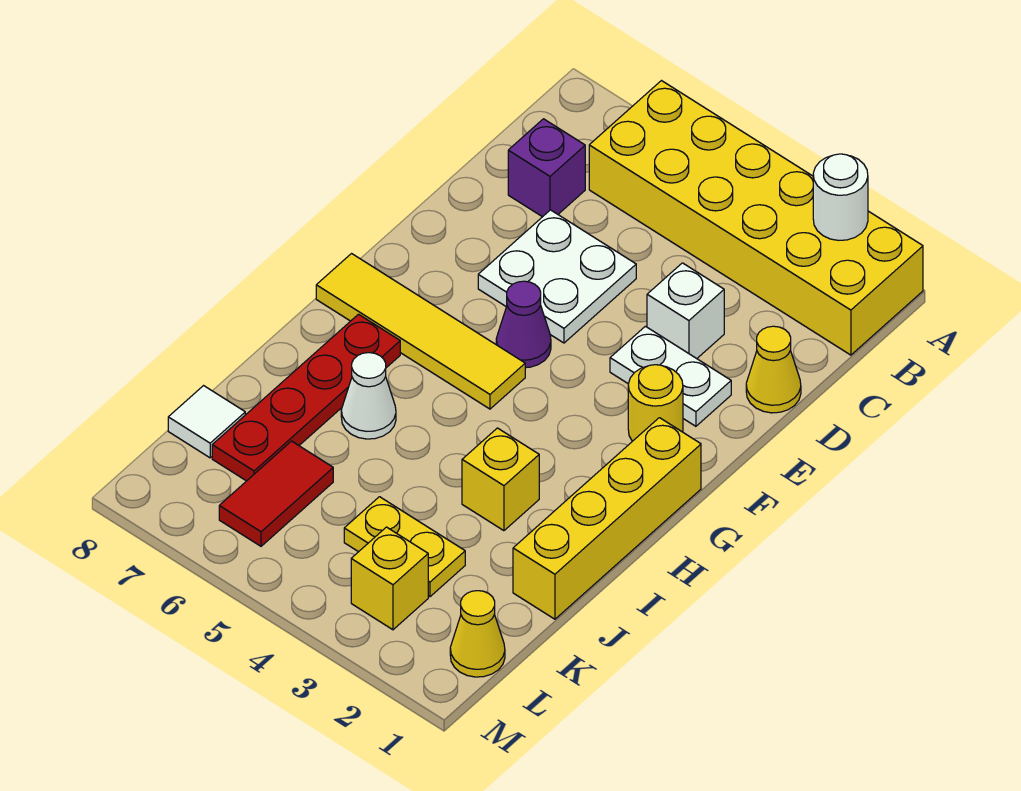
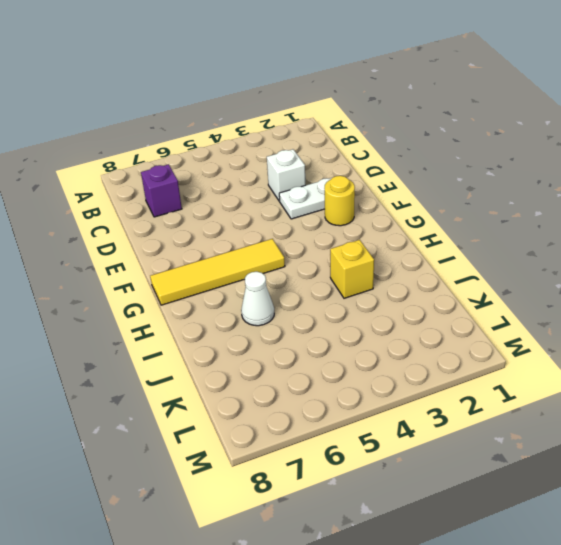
none -> yellow brick A1:B6 level 1
none -> yellow cone D1 level 1
none -> white plate D5:E6 level 1

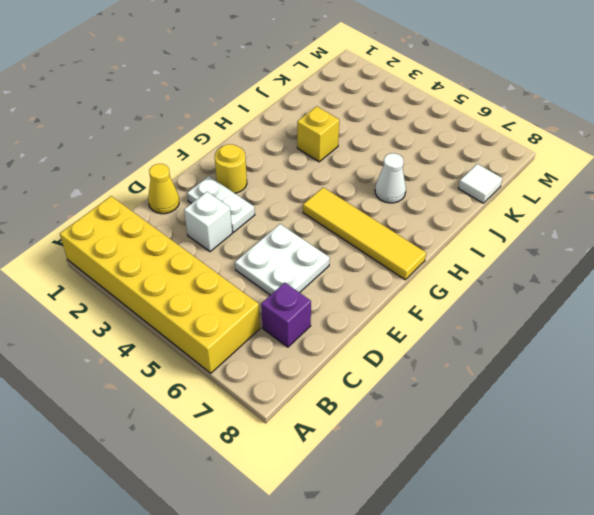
none -> purple cone F5 level 1
none -> yellow brick G1:J1 level 1
none -> red plate H7:K7 level 1

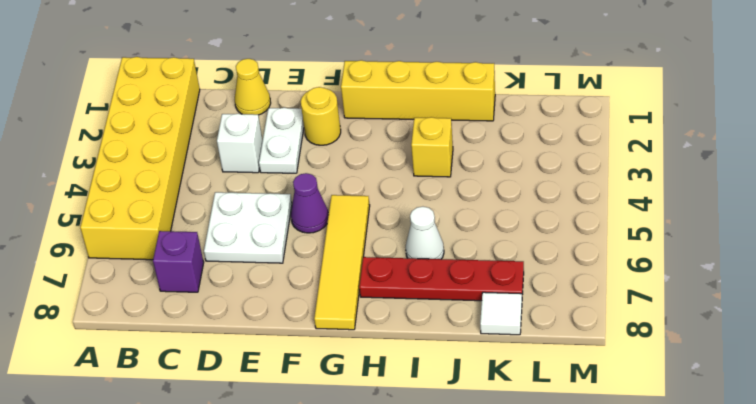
none -> yellow plate K3:K4 level 1
none -> red tile K6:L6 level 1
none -> yellow cone L1 level 1

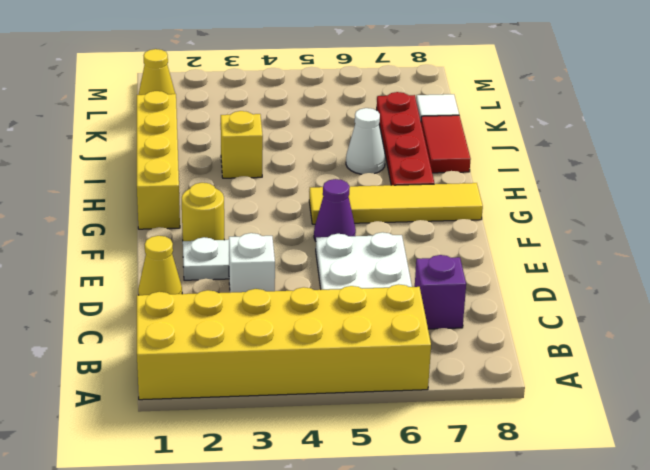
red tile I8:J8 level 1 -> red tile K6:L6 level 1
none -> yellow plate K3:K4 level 1
none -> yellow brick L3 level 1
none -> white round brick A2 level 2

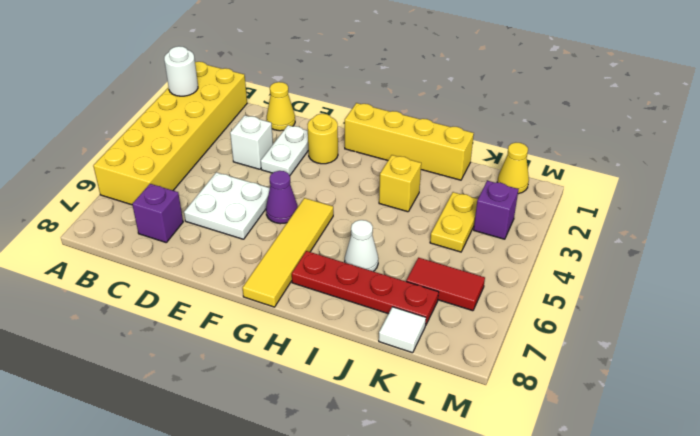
purple brick L3 level 1 -> yellow brick L3 level 1

